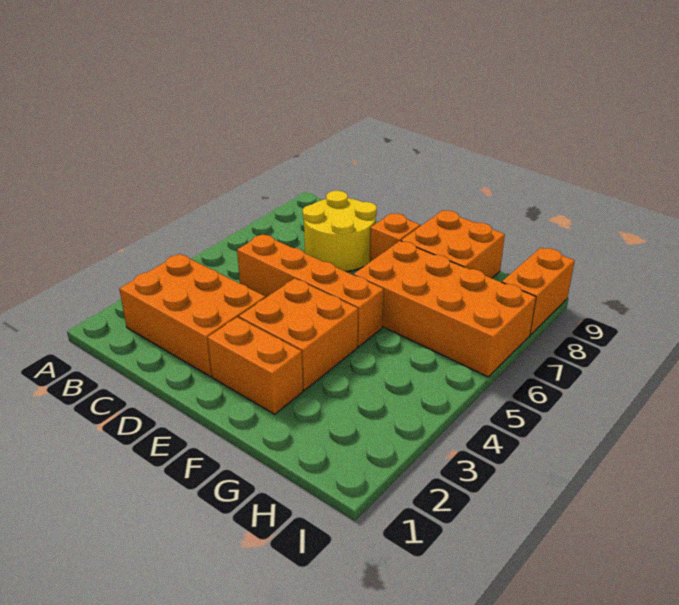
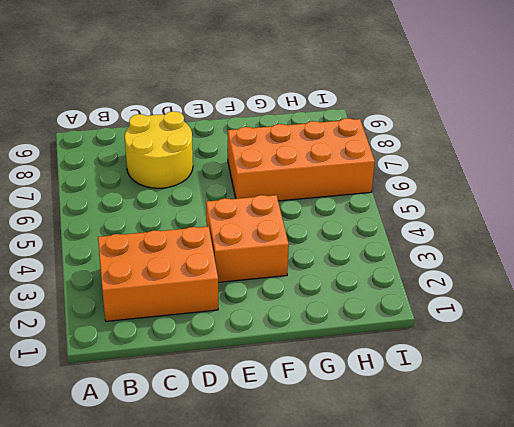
none -> orange brick C5:F5 level 1
none -> orange brick E2:F2 level 1

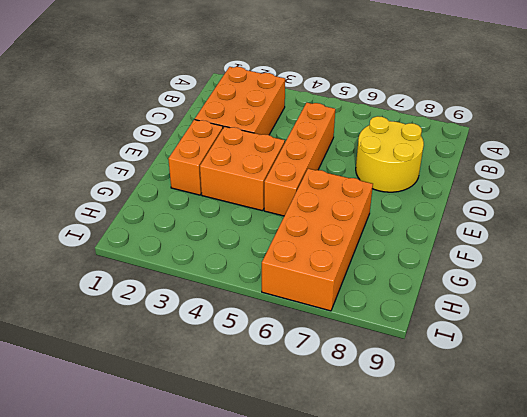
none -> orange brick E8 level 1
none -> orange brick F8:G9 level 1

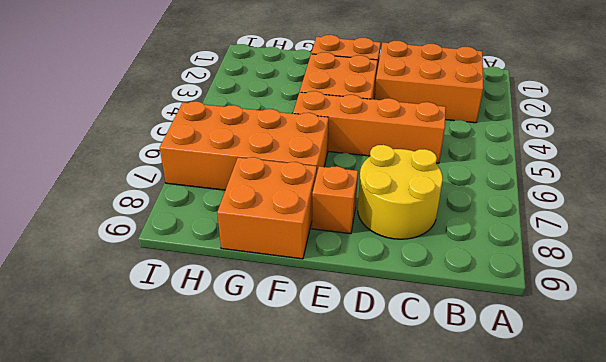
none -> orange brick I8:I9 level 1

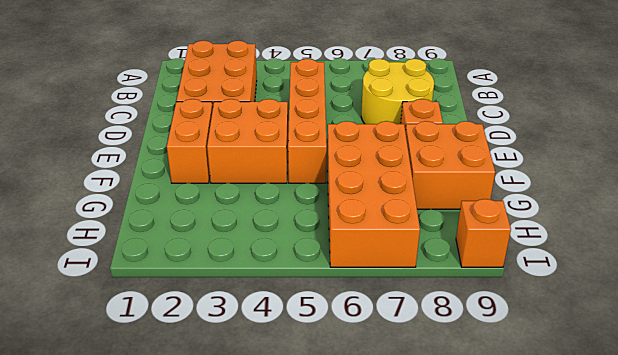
orange brick I9 level 1 -> orange brick I8:I9 level 1

